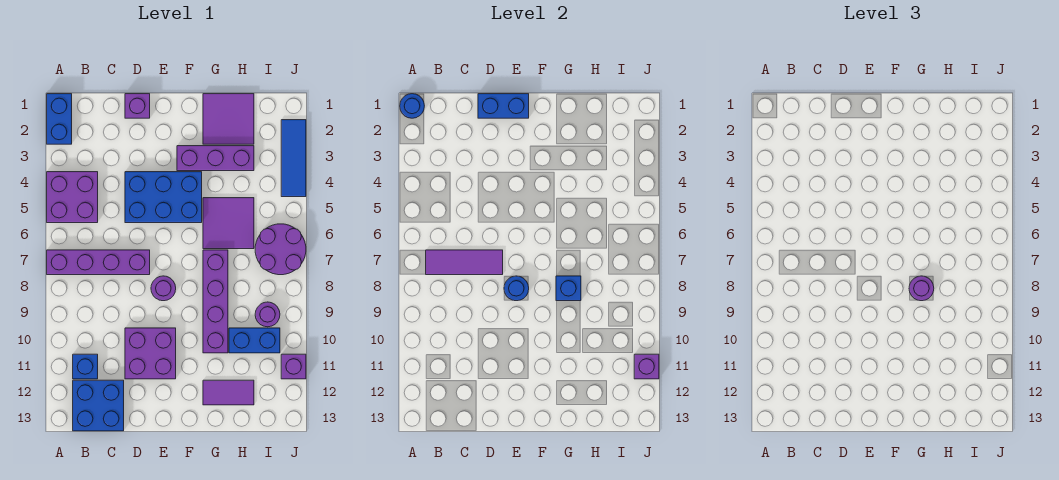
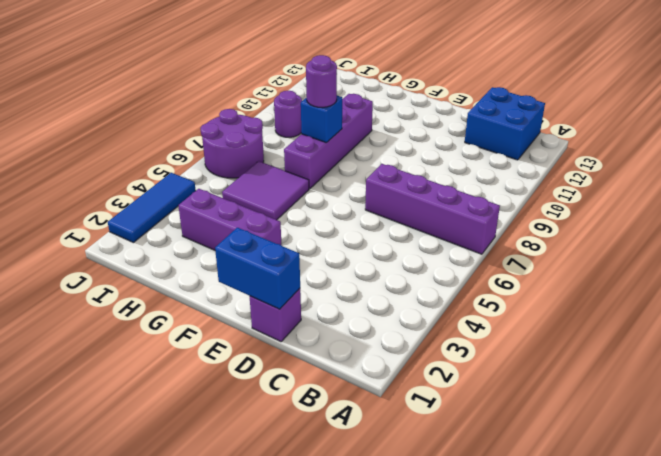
none -> blue brick A1:A2 level 1
none -> purple brick A4:B5 level 1
none -> blue brick B11 level 1

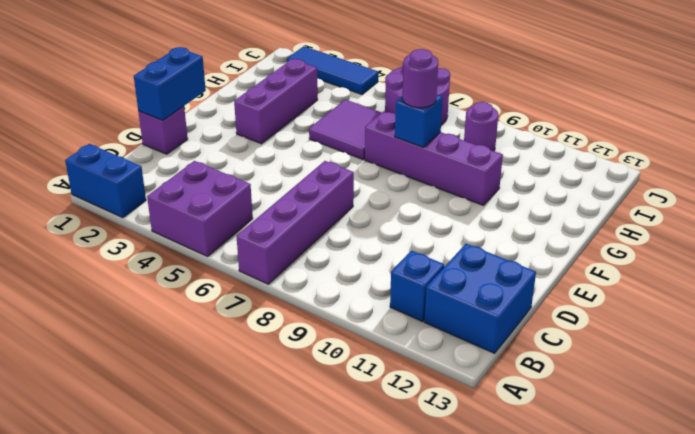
none -> blue brick D4:F5 level 1
none -> purple brick D10:E11 level 1
none -> purple round brick E8 level 1

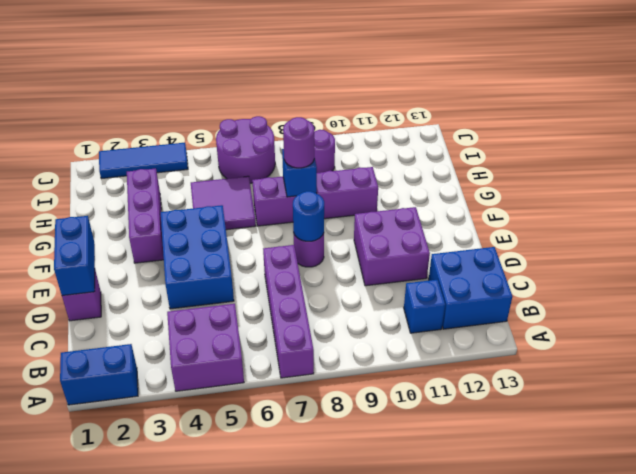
none -> purple tile G1:H2 level 1
none -> purple tile G12:H12 level 1
none -> blue brick H10:I10 level 1

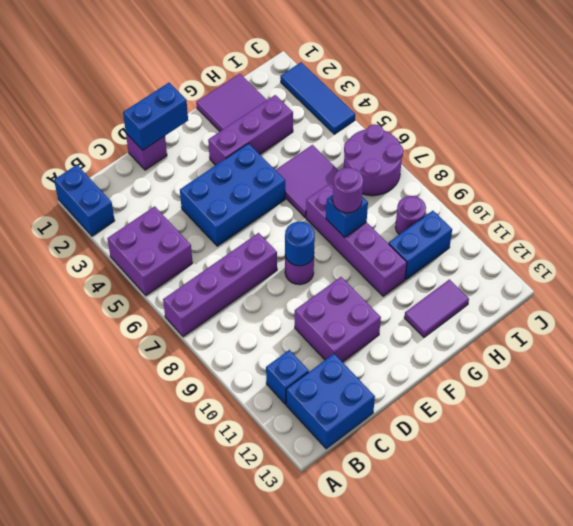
none -> purple brick J11 level 1
none -> blue round brick A1 level 2
none -> purple tile B7:D7 level 2

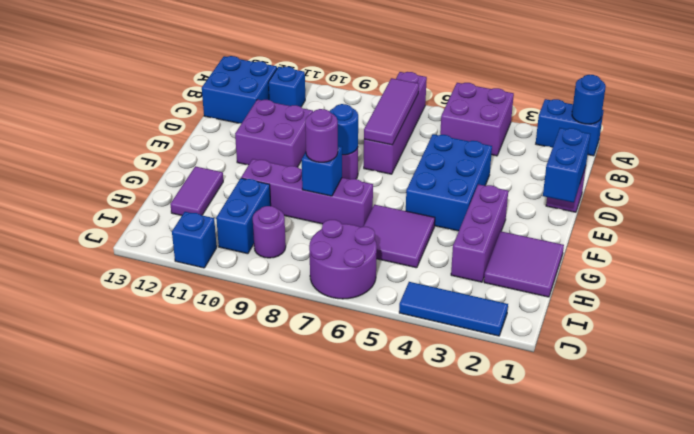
blue brick J11 level 1 -> purple brick J11 level 1
none -> purple brick J11 level 2

